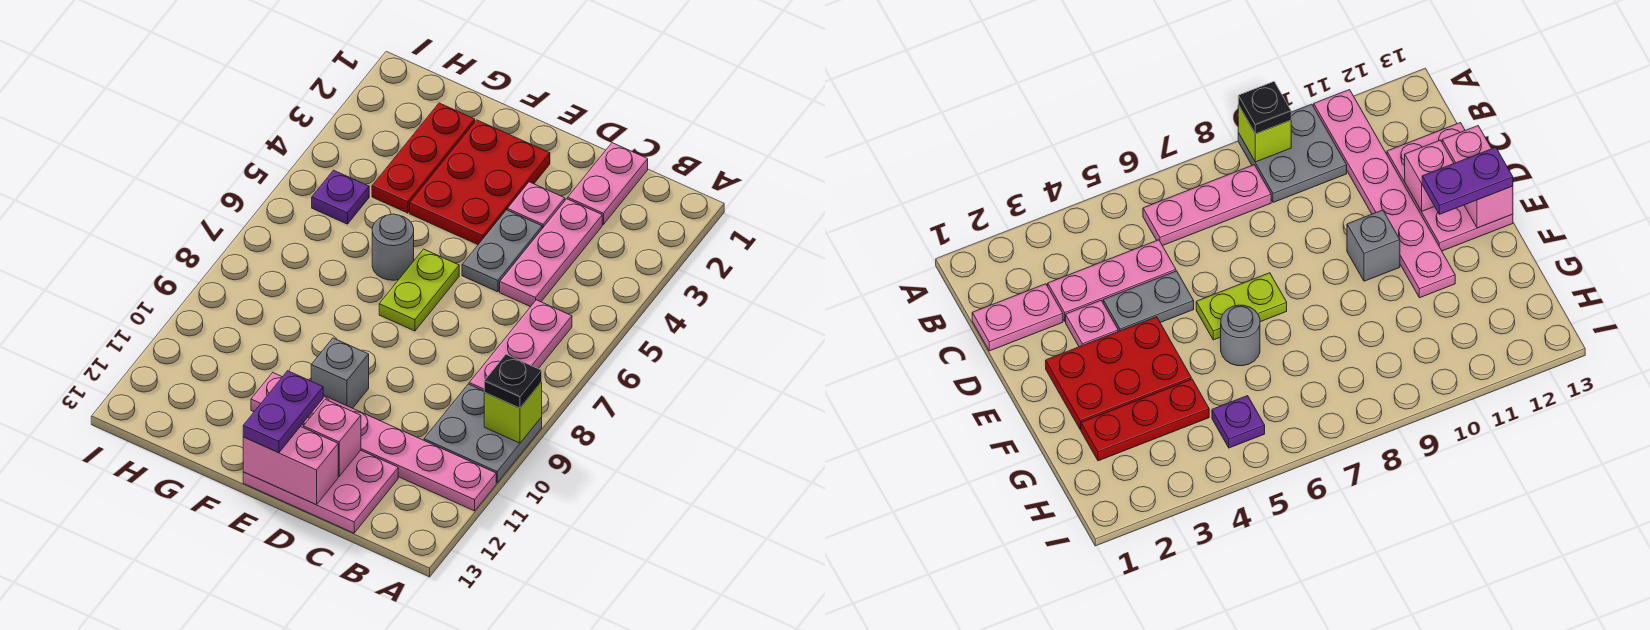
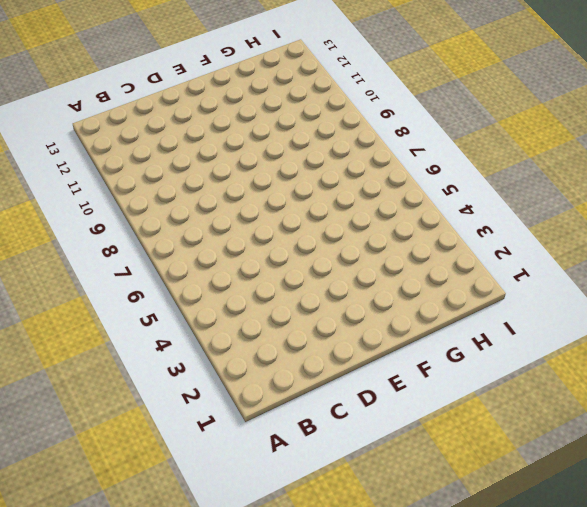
none -> grey plate A9:B10 level 1
none -> pink plate A11:F11 level 1
none -> pink plate B6:B8 level 1

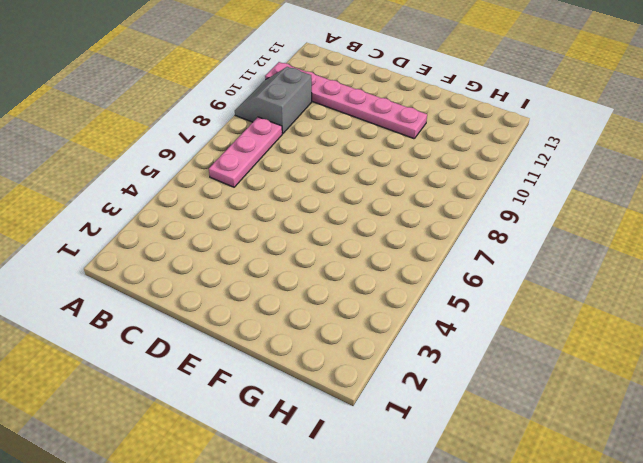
grey slope A9:B10 level 1 top B -> grey plate A9:B10 level 1
none -> pink plate C1:C2 level 1
none -> pink plate C3:C5 level 1
none -> pink plate C12:E13 level 1

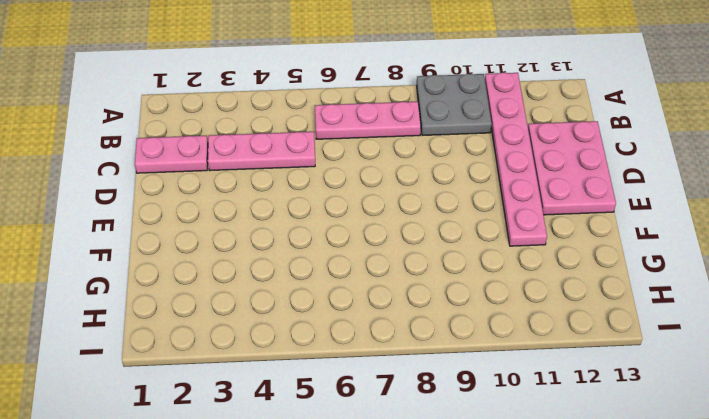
none -> pink plate D3 level 1
none -> grey plate D4:D5 level 1
none -> red plate E2:F4 level 1

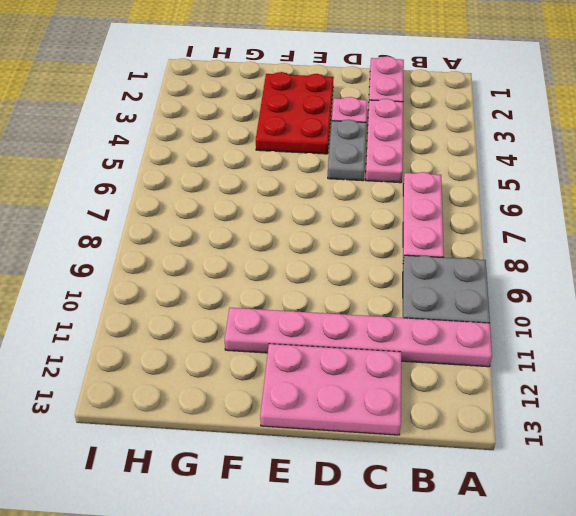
none -> lime plate E6:E7 level 1
none -> grey brick E10 level 1
none -> grey round brick F6 level 1

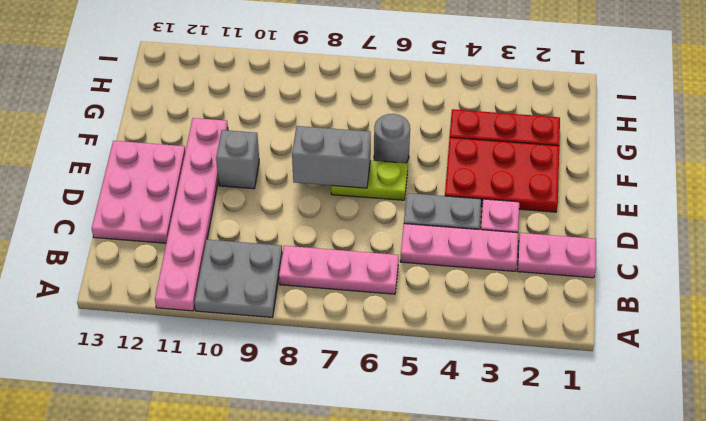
grey brick E7:E8 level 2 -> none
none -> purple plate H5 level 1
none -> lime brick A9 level 2
none -> pink brick D12 level 2

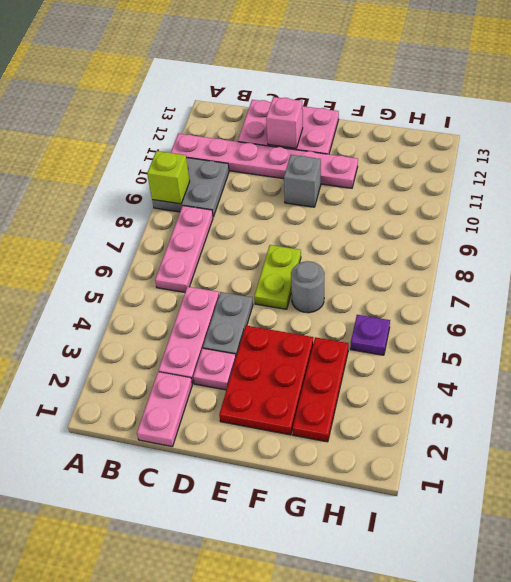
none -> pink brick D13:E13 level 2
none -> black plate A9 level 3
none -> purple plate E12:E13 level 3

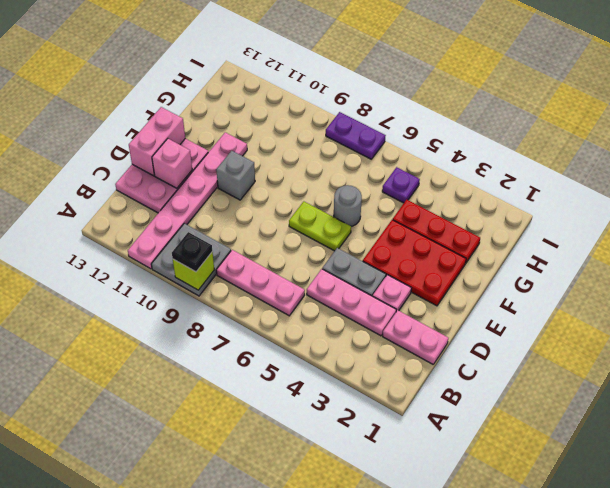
purple plate I7:I8 level 1 -> purple plate E12:E13 level 3

